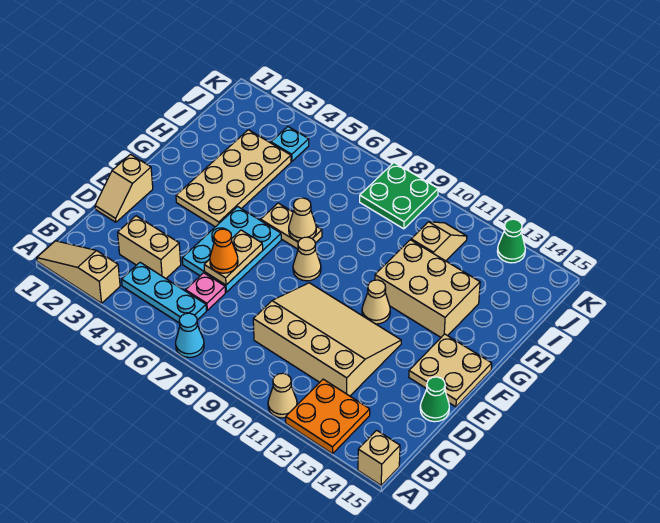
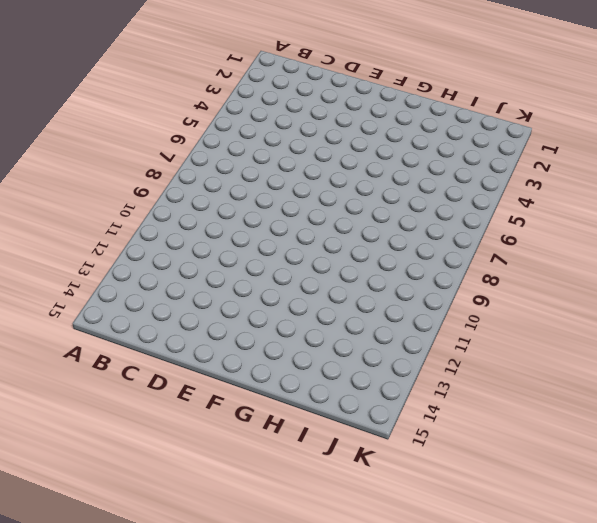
none -> tan slope A1:A3 level 1 top 3
none -> cyan cone A7 level 1
none -> tan cone A11 level 1

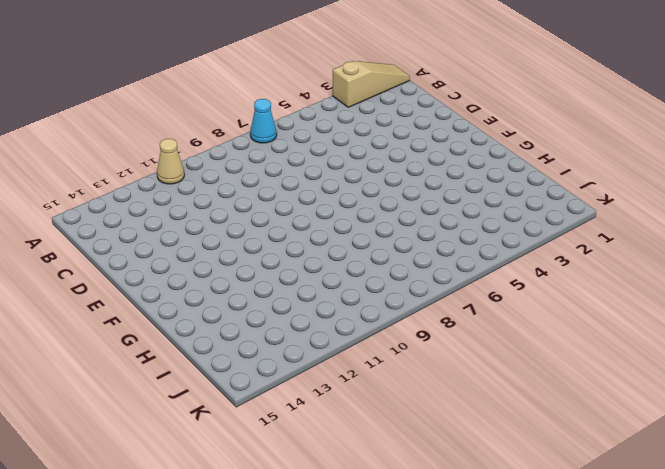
none -> orange plate A12:B13 level 1
none -> tan brick A15 level 1
none -> cyan plate B4:B6 level 1

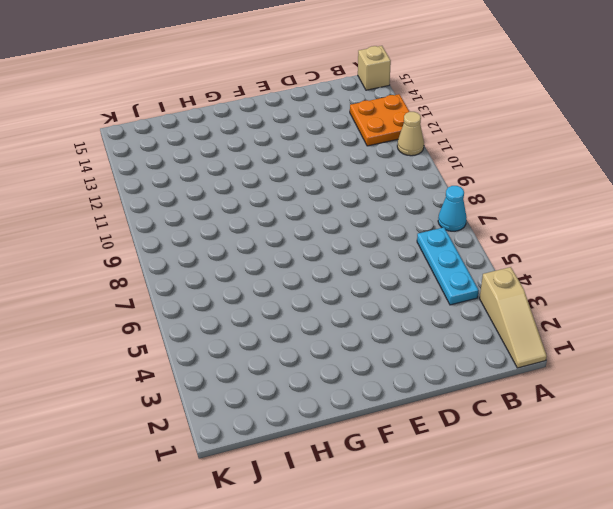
none -> tan brick C3:C4 level 1
none -> pink plate C6 level 1
none -> tan slope C9:E12 level 1 top C

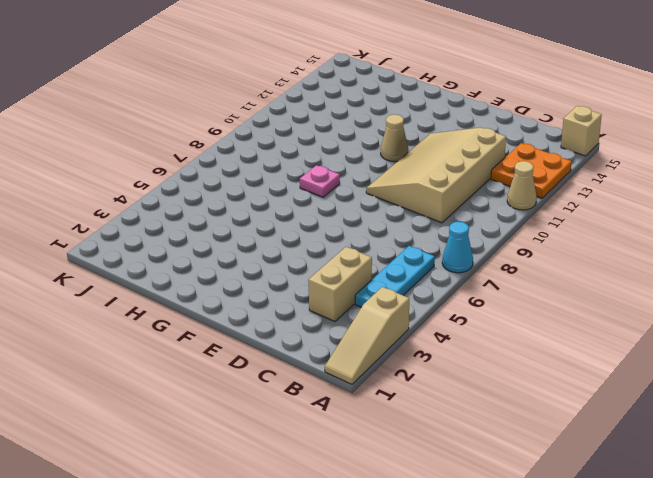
pink plate G8 level 1 -> pink plate C6 level 1
none -> tan slope D1:E1 level 1 top E
none -> cyan plate D5:F6 level 1
none -> green cone D15 level 1

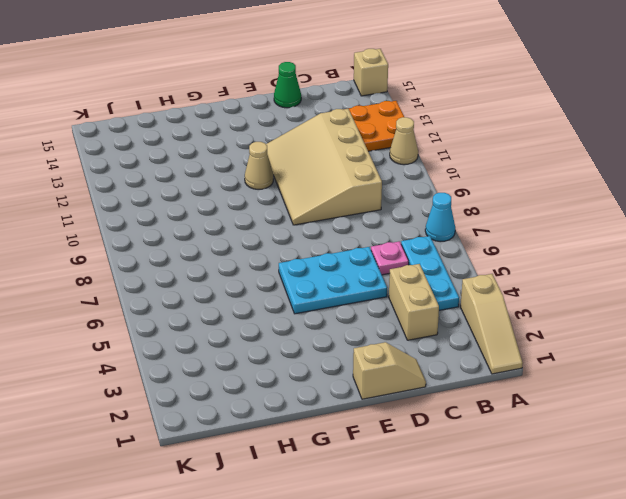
none -> tan plate E14:F15 level 1
none -> tan plate F3:I4 level 1
none -> tan cone F8 level 1

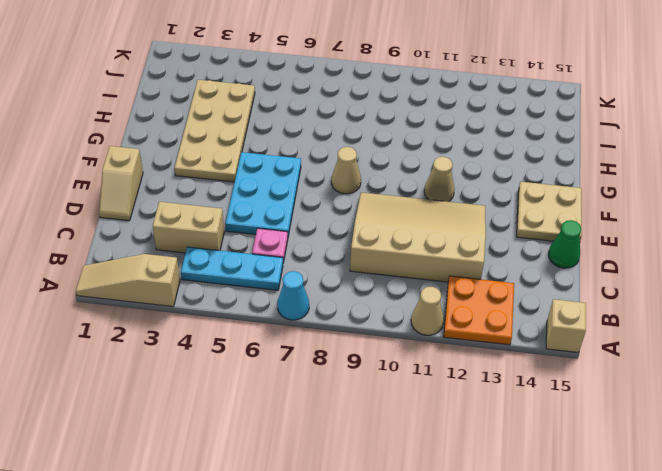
none -> tan plate G6:G7 level 1
none -> tan brick G11:H13 level 1
none -> tan slope I11:J11 level 1 top I

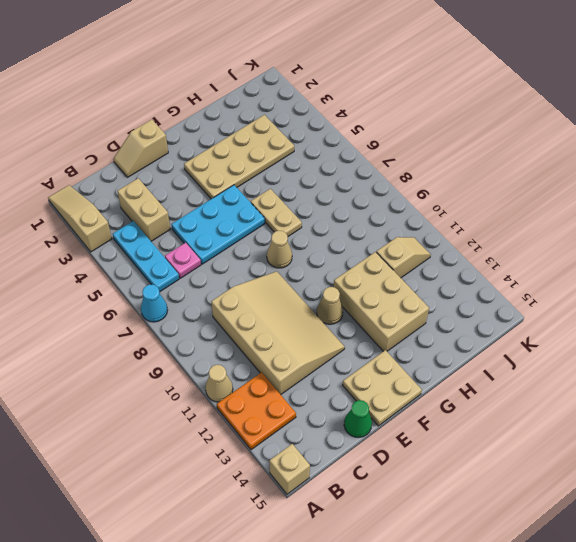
none -> cyan plate J4 level 1
none -> green plate J8:K9 level 1
none -> green cone K13 level 1

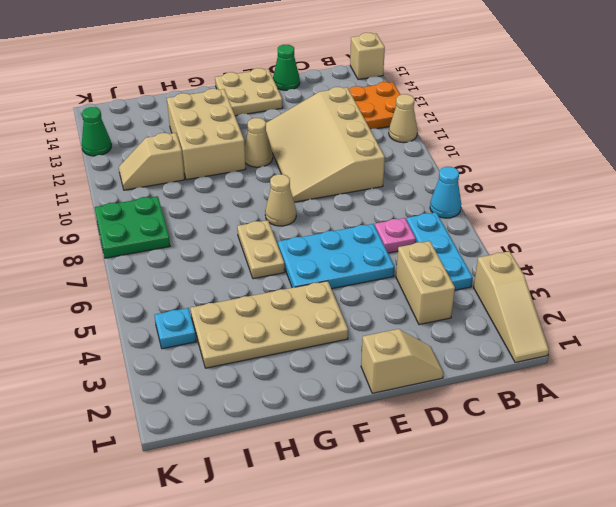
none -> tan plate D6:E6 level 2
none -> tan cone G7 level 2
none -> orange cone D6 level 3

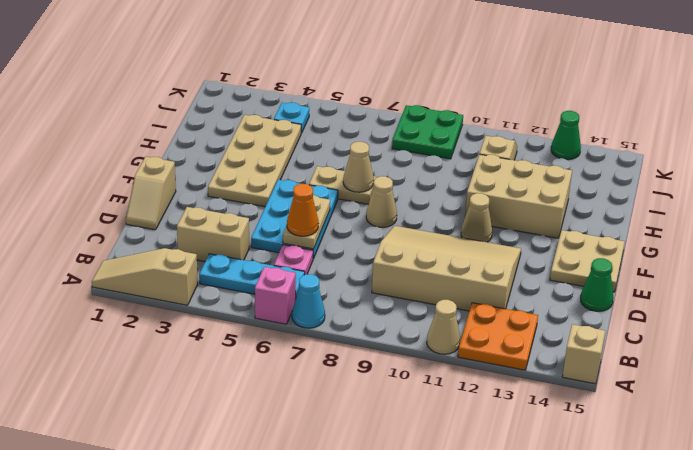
pink brick A6 level 1 -> none

